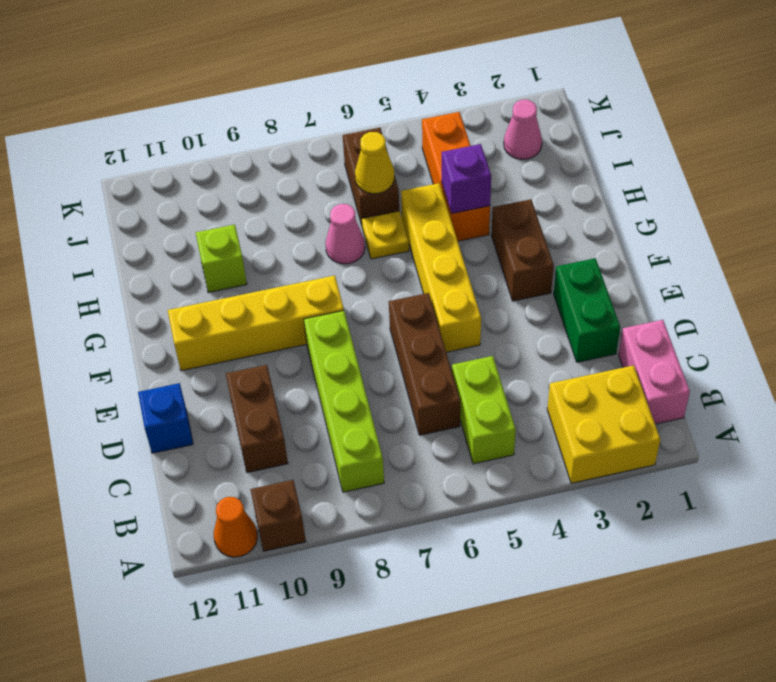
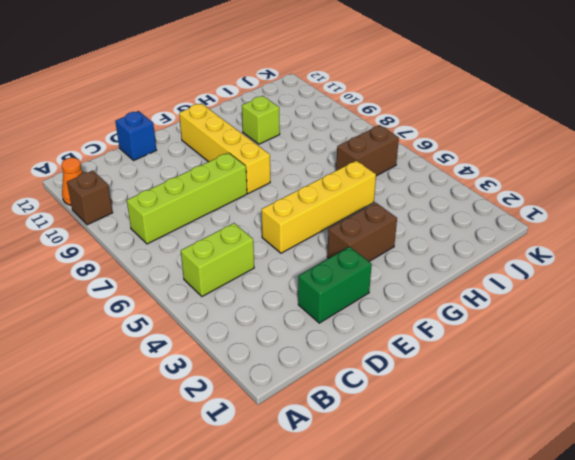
none -> yellow brick A2:B3 level 1
none -> pink brick B1:C1 level 1
none -> brown brick C6:E6 level 1

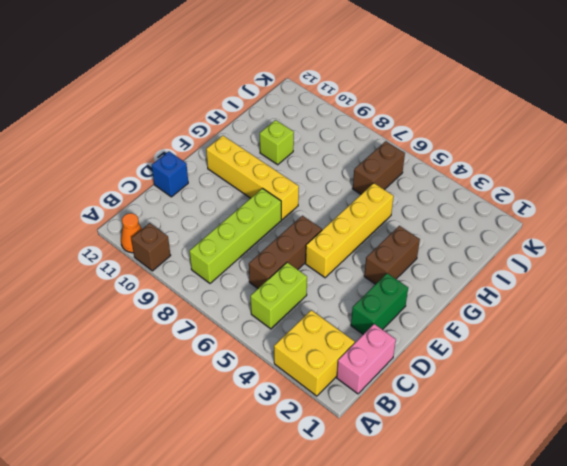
none -> brown brick C10:D10 level 1
none -> orange brick H4:J4 level 1
none -> yellow plate H6 level 1

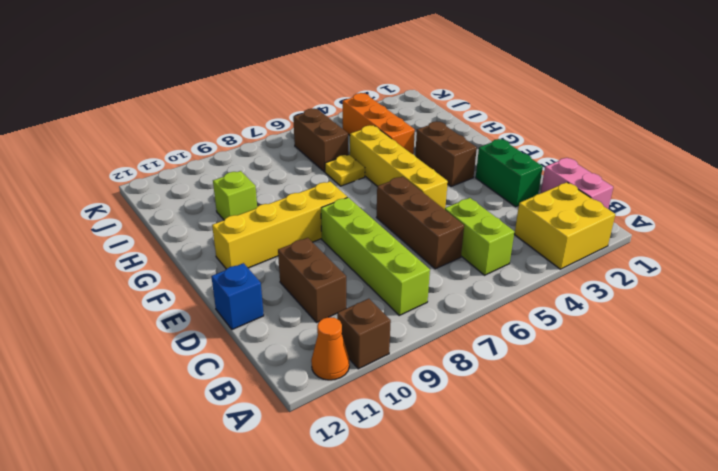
none -> pink cone H7 level 1
none -> pink cone J2 level 1
none -> purple brick H4 level 2

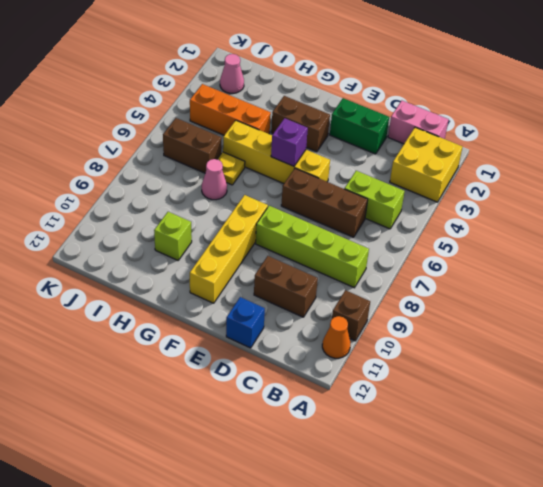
purple brick F5 level 2 -> purple brick H4 level 2
none -> yellow cone I6 level 2

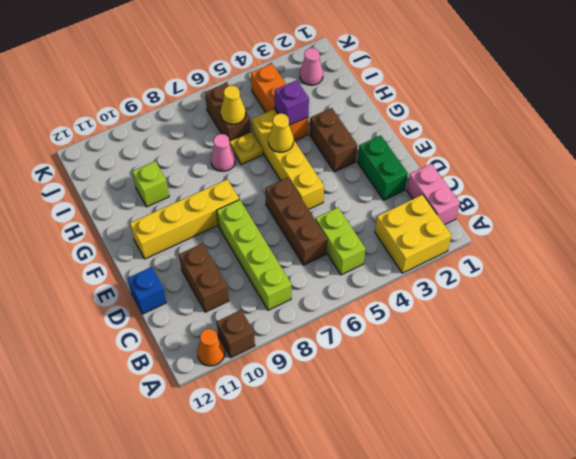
yellow cone G5 level 2 -> none

